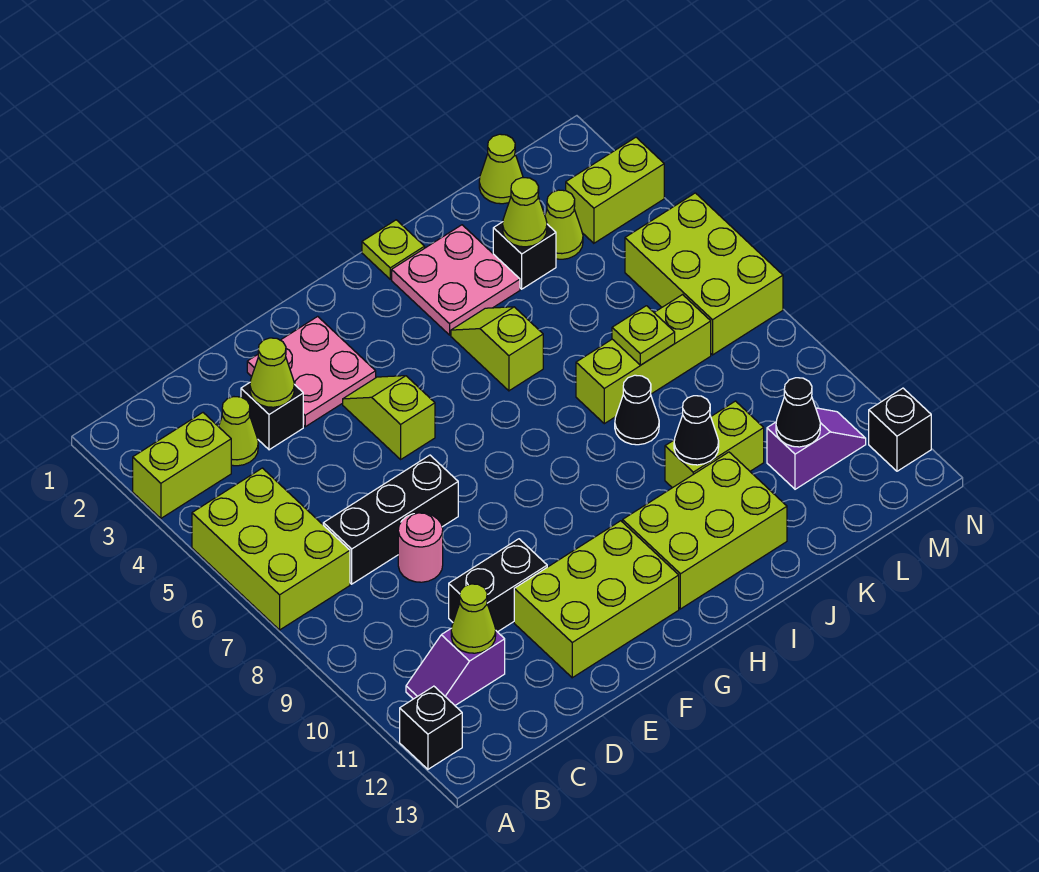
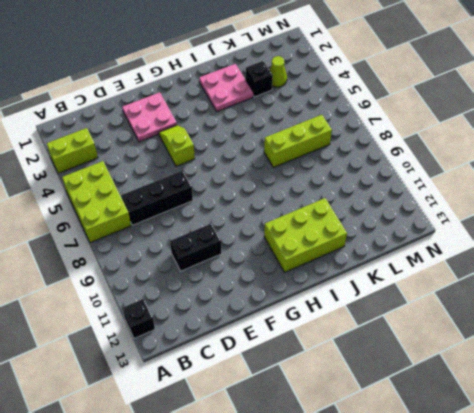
none -> purple slope B11:C11 level 1 top C
none -> lime cone C3 level 1
none -> black brick D3 level 1
none -> pink round brick D8 level 1

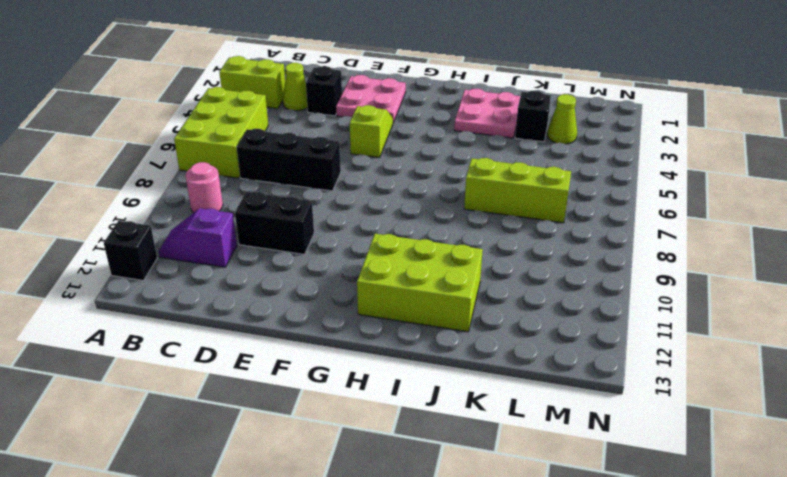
pink round brick B9 level 1 -> pink round brick D8 level 1
none -> lime brick E11:G12 level 1
none -> lime plate I1 level 1
none -> lime slope I4:I5 level 1 top 5
none -> black cone J8 level 1

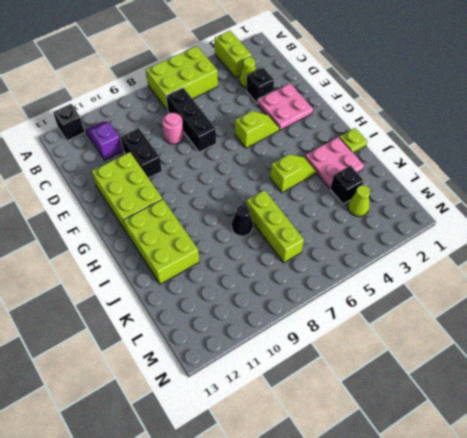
none -> lime brick J10:K10 level 1
none -> lime cone L1 level 1
none -> purple slope L11:M11 level 1 top L
none -> lime brick M3:N3 level 1

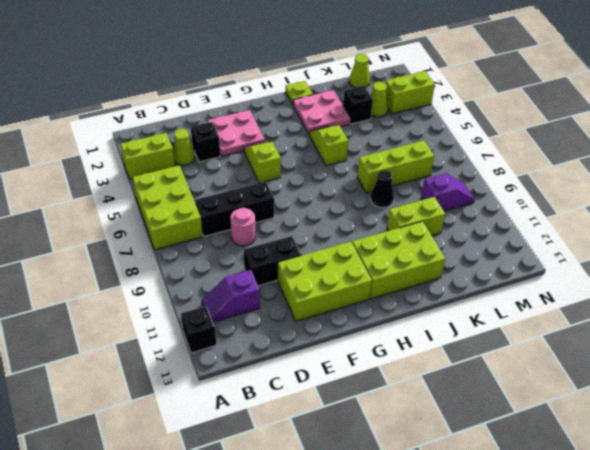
purple slope L9:M9 level 1 top L -> purple slope L11:M11 level 1 top L
none -> lime brick M5:N7 level 1
none -> black brick N12 level 1
none -> lime cone C11 level 2
none -> lime cone D3 level 2

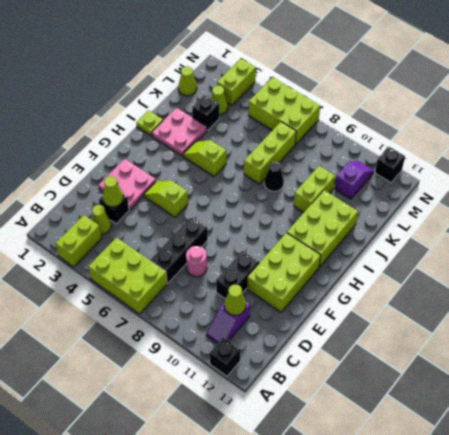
none -> black cone J10 level 2
none -> lime cone K3 level 2
none -> lime plate K7 level 2
none -> black cone L11 level 2

